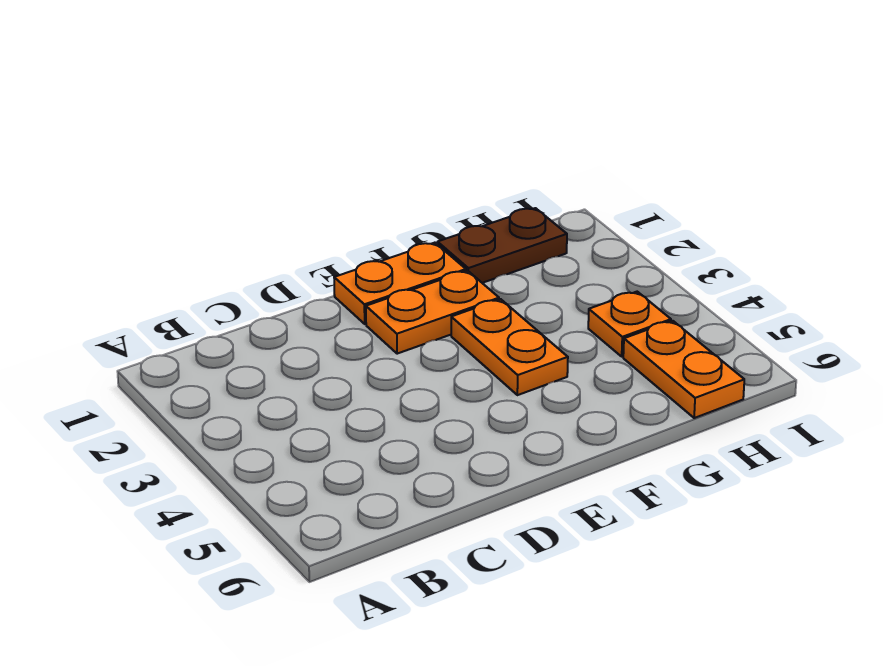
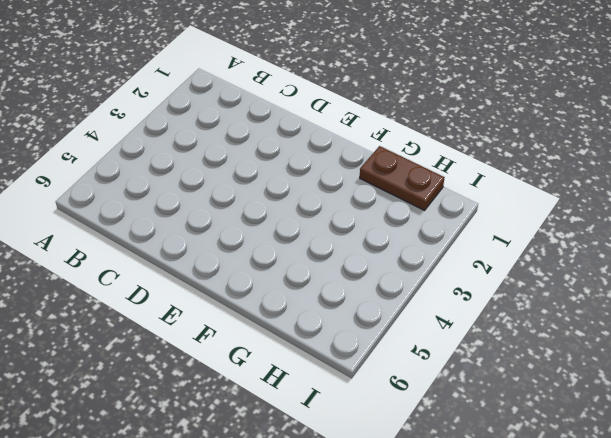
none -> orange plate E1:F1 level 1
none -> orange plate E2:F2 level 1

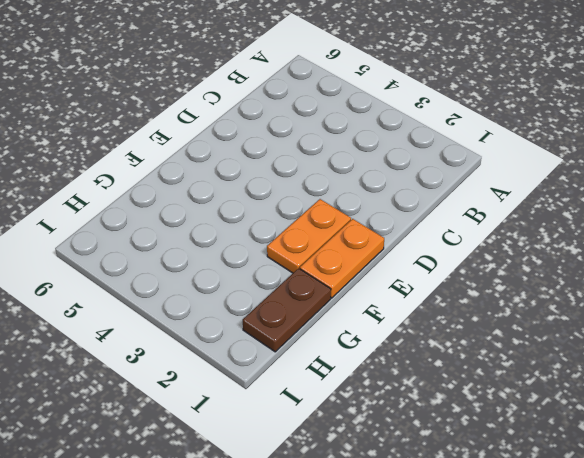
none -> orange plate F3:F4 level 1
none -> orange plate H4 level 1

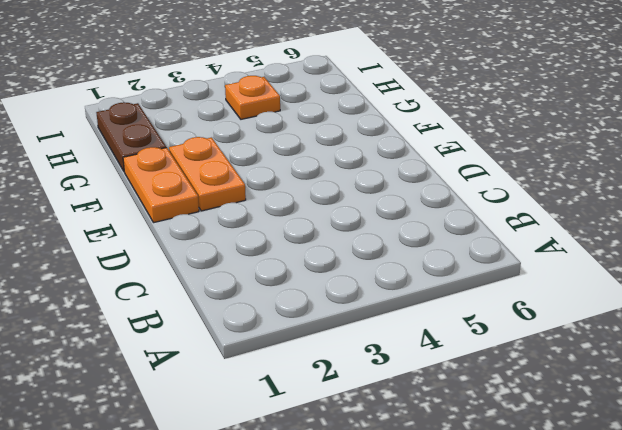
none -> orange plate F3:F4 level 1
none -> orange plate H5:H6 level 1

